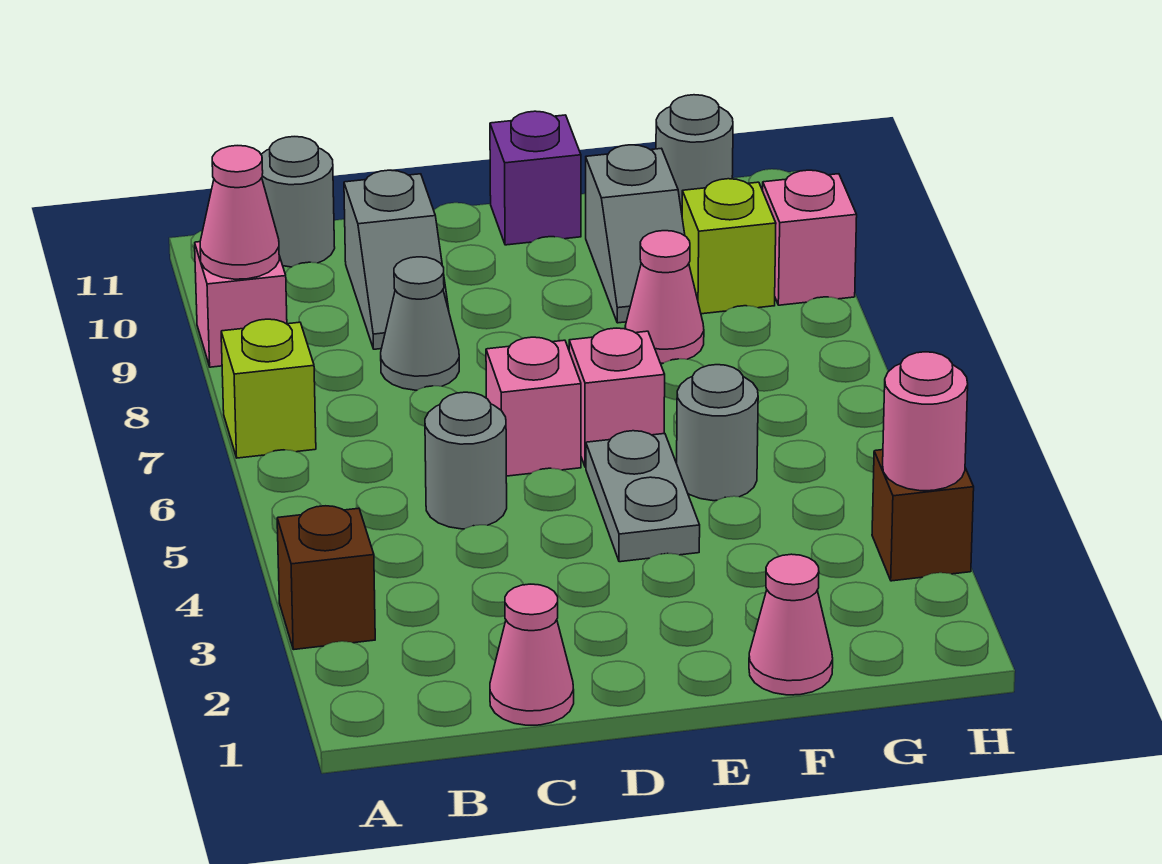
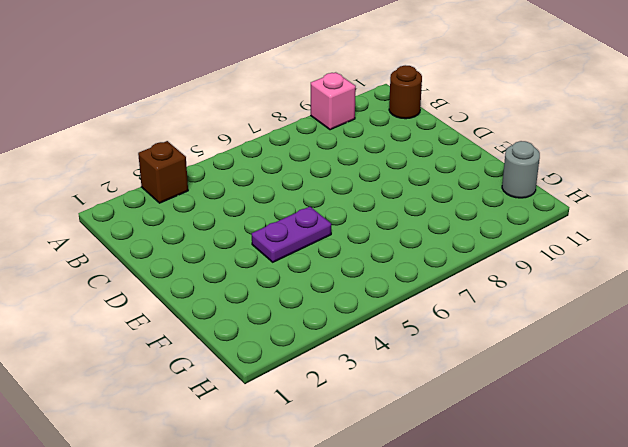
brown round brick B11 level 1 -> grey round brick B11 level 1
purple plate E4:E5 level 1 -> grey plate E4:E5 level 1
none -> lime brick A7 level 1
none -> pink cone C1 level 1
none -> grey round brick C5 level 1

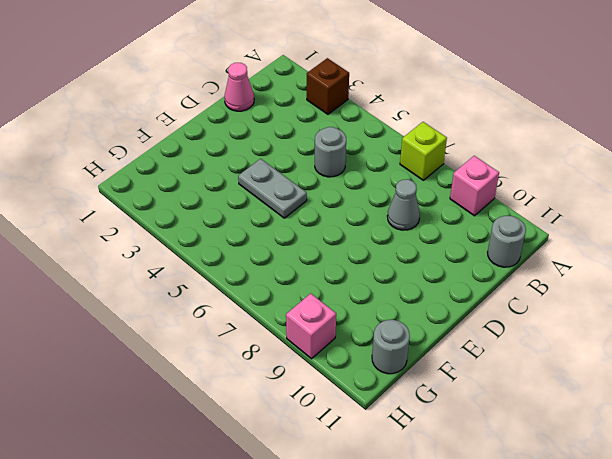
none -> grey slope C9:C10 level 1 top 10
none -> pink brick D6 level 1
none -> pink brick E6 level 1

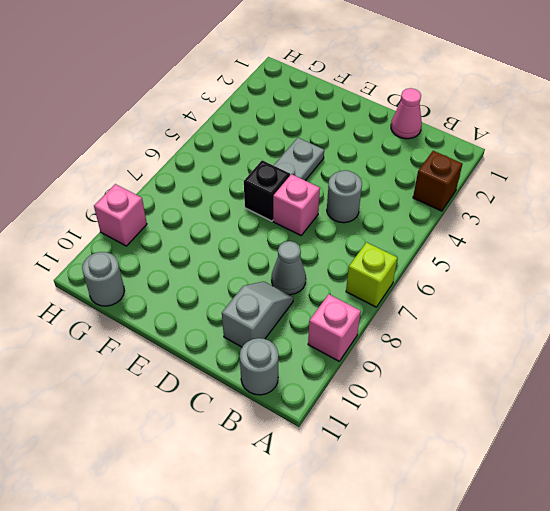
black brick E6 level 1 -> pink brick E6 level 1
none -> purple brick E11 level 1
none -> pink cone F1 level 1
none -> grey round brick F5 level 1

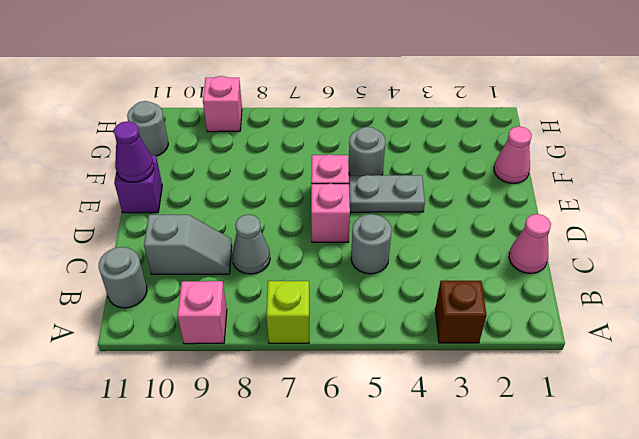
purple cone E11 level 2 -> none
none -> pink cone F8 level 1
none -> grey slope F9:F10 level 1 top 10
none -> lime brick G9 level 1

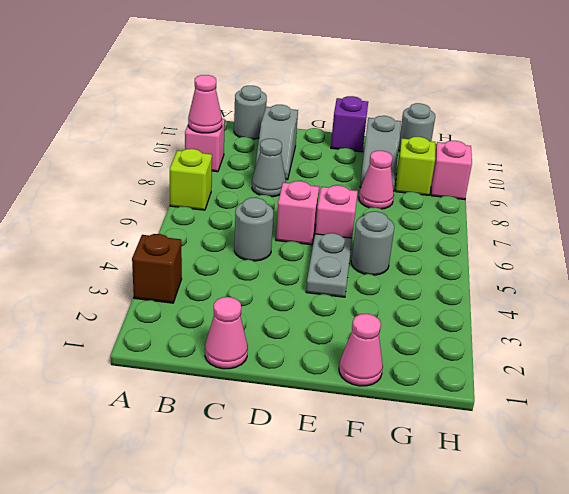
none -> brown brick H3 level 1
none -> pink round brick H3 level 2

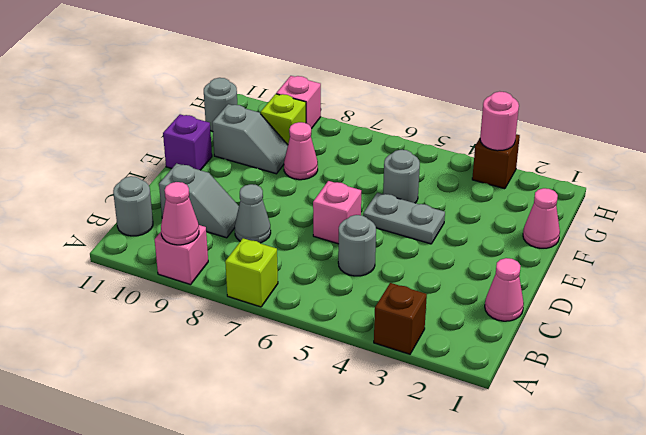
none -> pink brick E6 level 1

